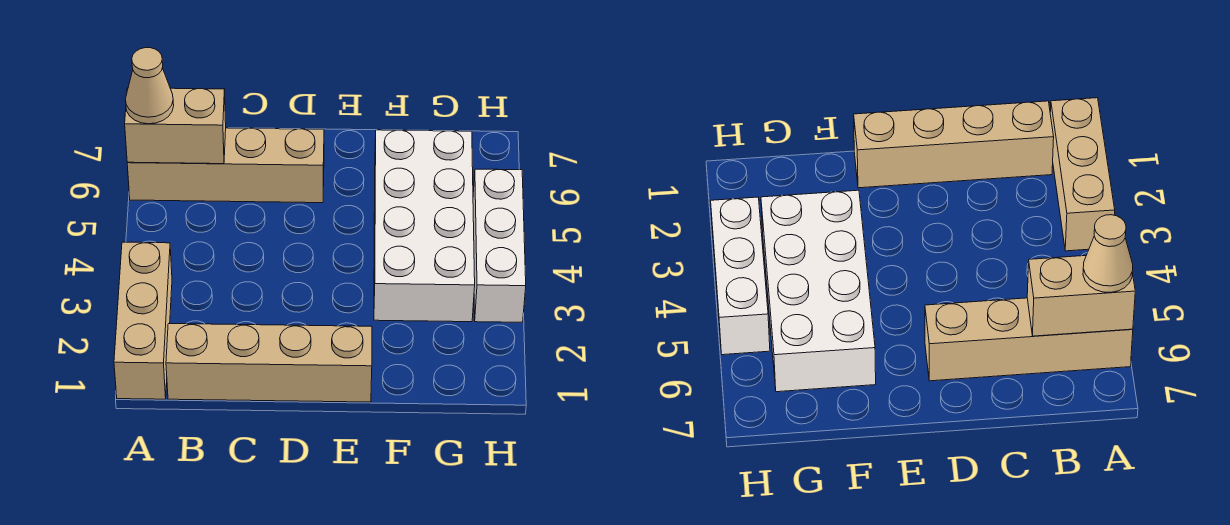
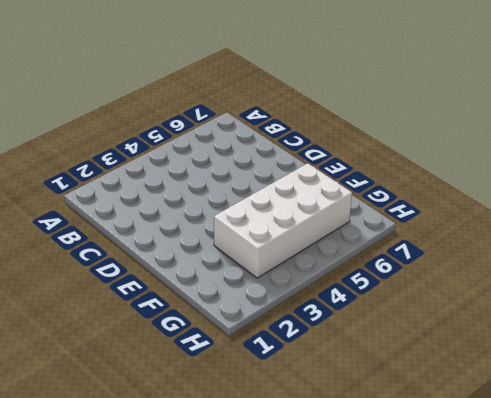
none -> tan brick A1:A3 level 1
none -> tan brick A6:D6 level 1

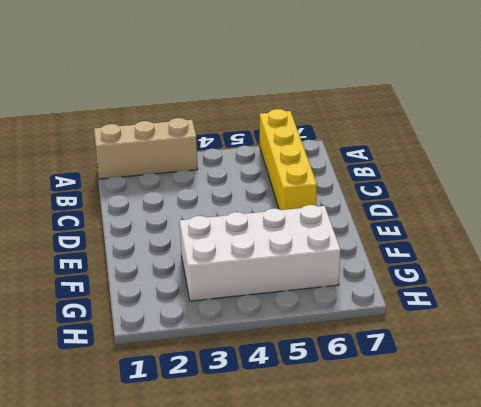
yellow brick A6:D6 level 1 -> tan brick A6:D6 level 1
none -> tan brick B1:E1 level 1
none -> white brick H3:H5 level 1

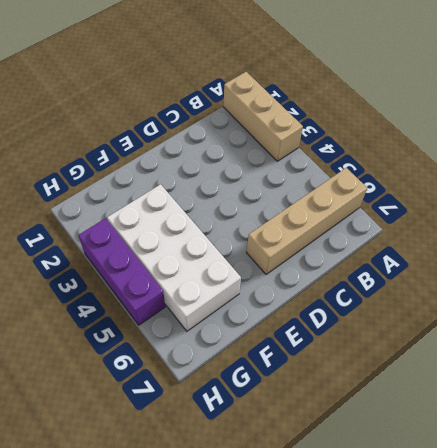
purple brick H3:H5 level 1 -> white brick H3:H5 level 1
none -> tan brick B1:E1 level 1
none -> tan brick A6:B6 level 2

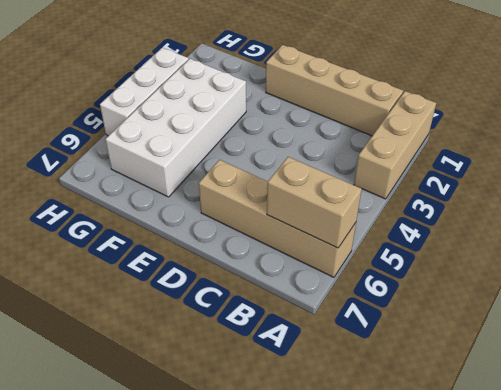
none -> tan cone A6 level 3

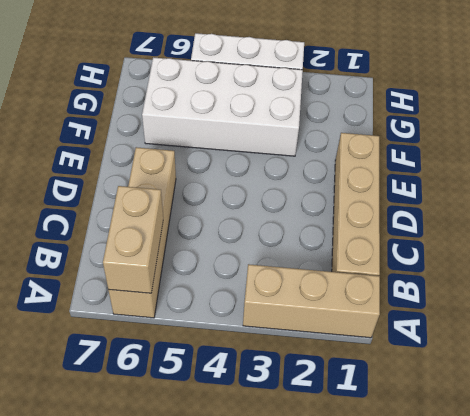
none -> tan cone A6 level 3

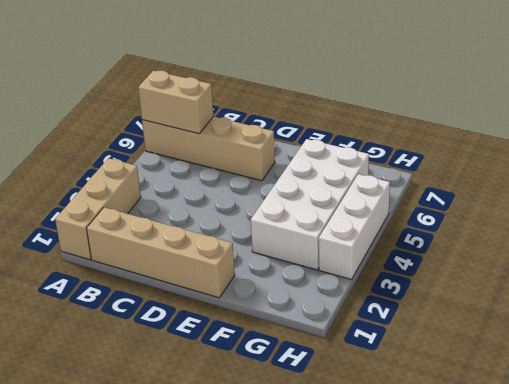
none -> tan cone A6 level 3

